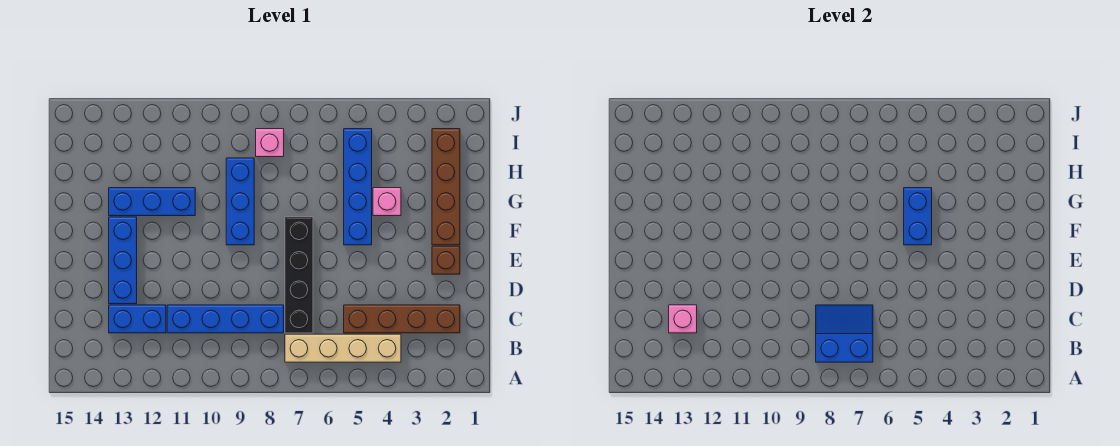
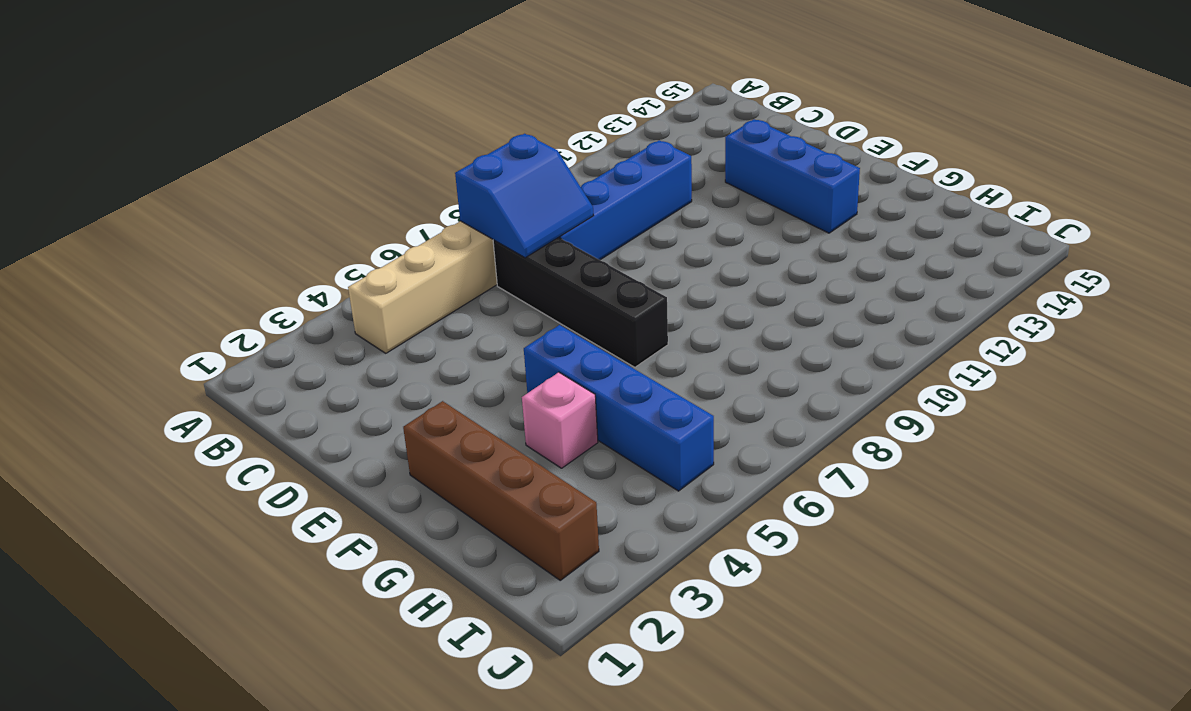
none -> brown brick C2:C5 level 1
none -> blue brick C12:C13 level 1
none -> brown brick E2 level 1

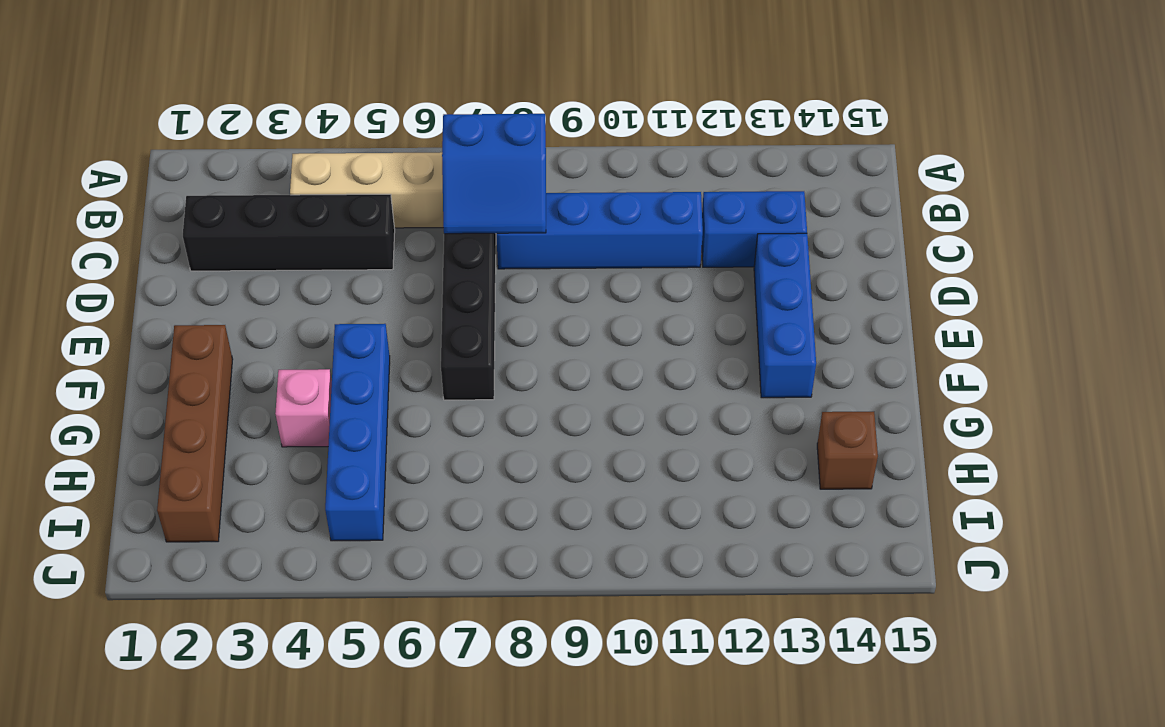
black brick C2:C5 level 1 -> brown brick C2:C5 level 1
brown brick H14 level 1 -> brown brick E2 level 1
none -> blue brick F9:H9 level 1
none -> blue brick G11:G13 level 1
none -> pink brick I8 level 1

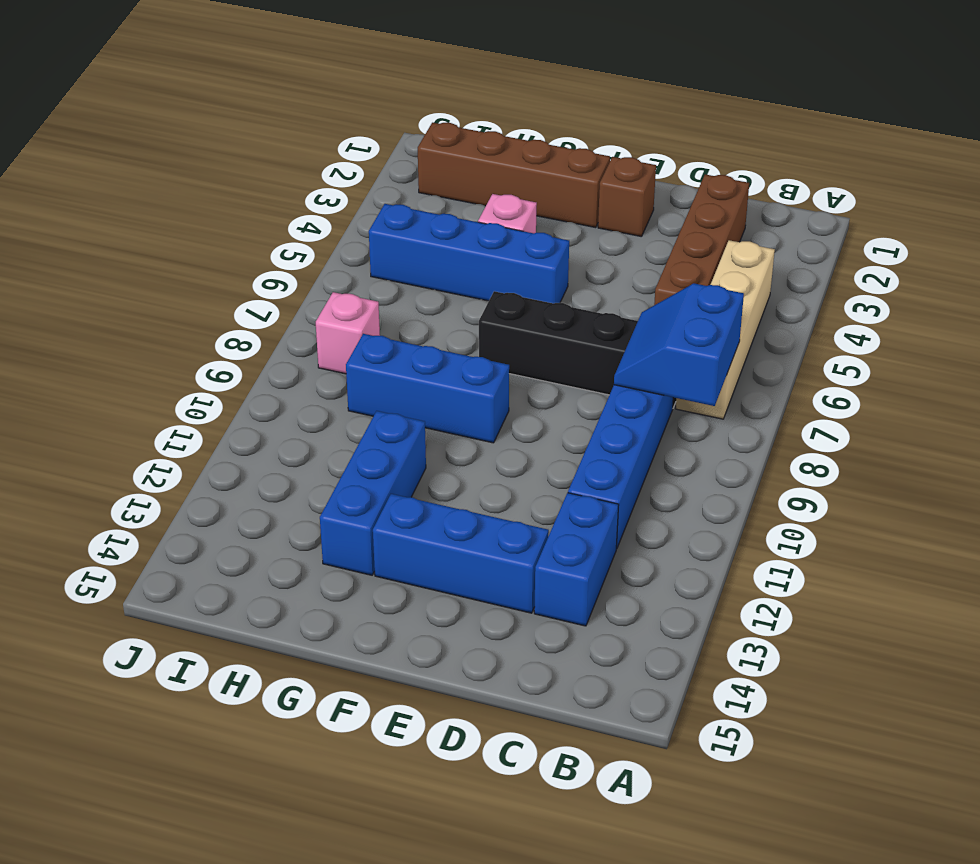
none -> pink brick C13 level 2
none -> blue brick F5:G5 level 2

